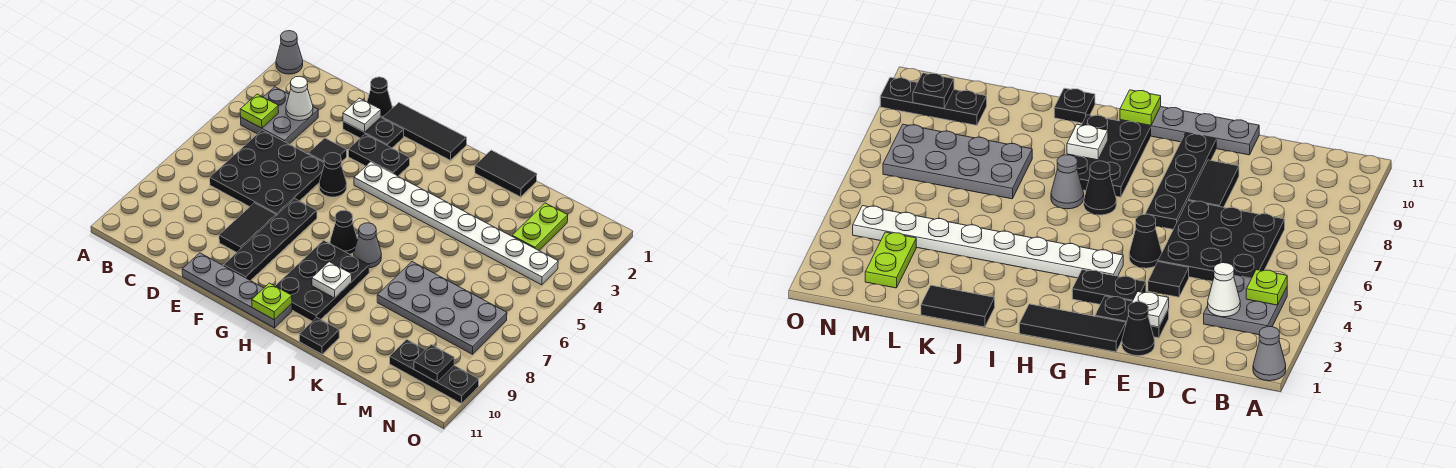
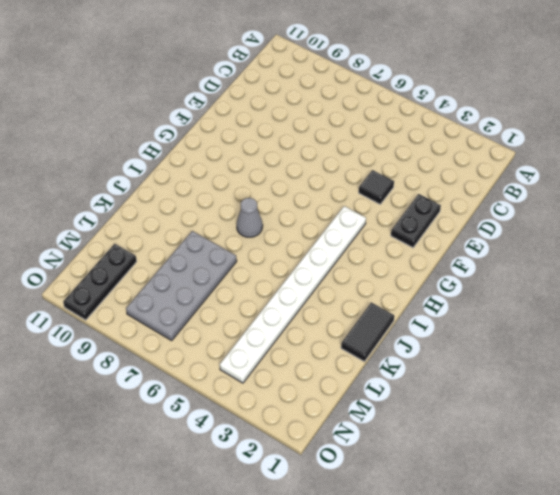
none -> grey cone A1 level 1
none -> grey plate B3:C4 level 1
none -> black plate C5:E7 level 1

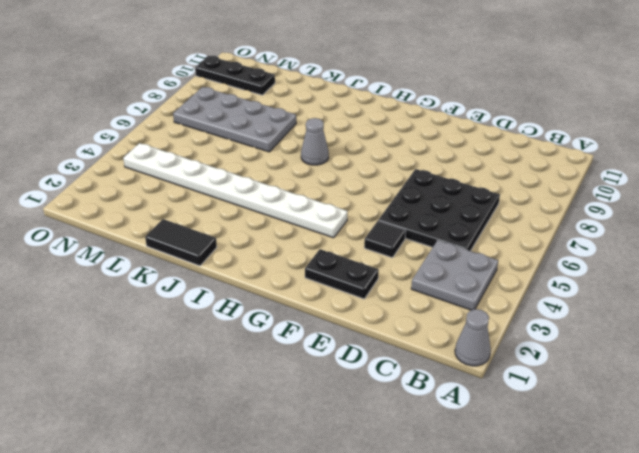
none -> black cone E1 level 1
none -> black tile E8:E9 level 1
none -> grey plate E11:H11 level 1

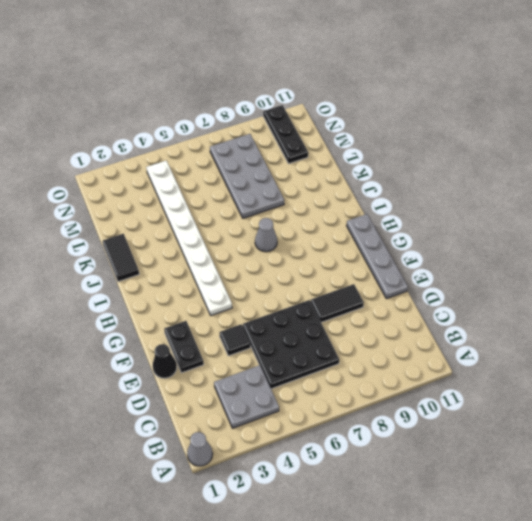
none -> black tile F1:H1 level 1
none -> black plate F3:G3 level 1
none -> black cone F5 level 1

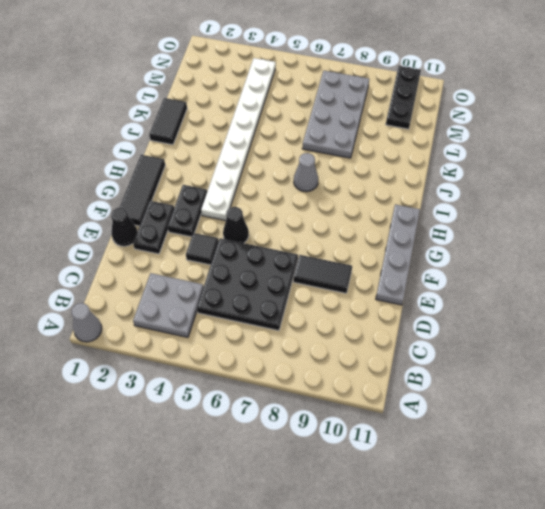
none -> black plate F7:F10 level 1
none -> black cone H7 level 1
none -> black plate H8:I10 level 1

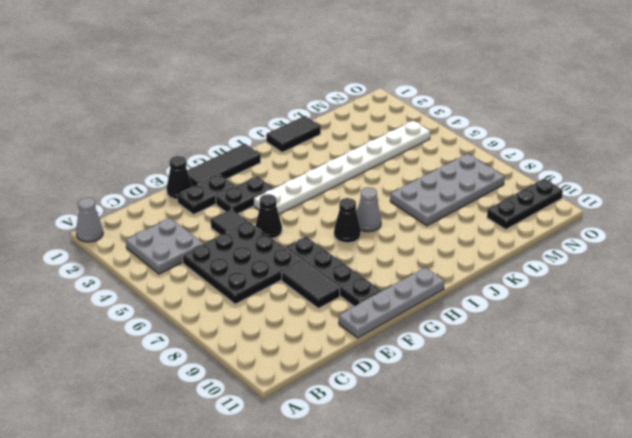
none -> black plate H8:I10 level 1
none -> black plate J11 level 1
none -> lime plate M2:M3 level 1

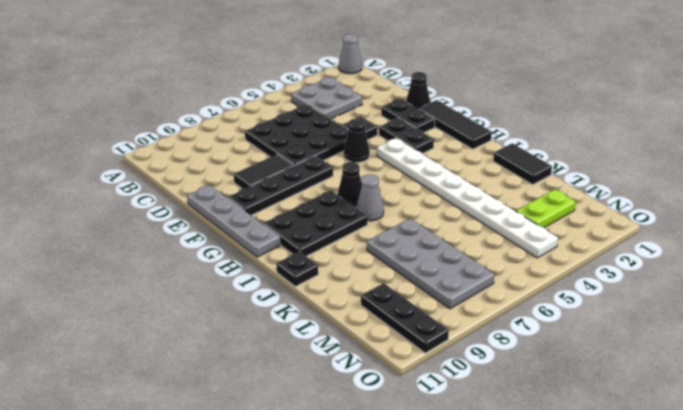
none -> lime plate B4 level 2
none -> white cone C3 level 2
none -> white plate E2 level 2

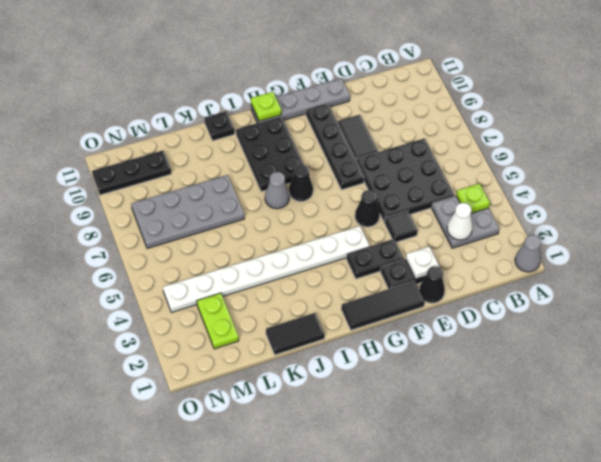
none -> white plate I9 level 2
none -> black plate N10 level 2

